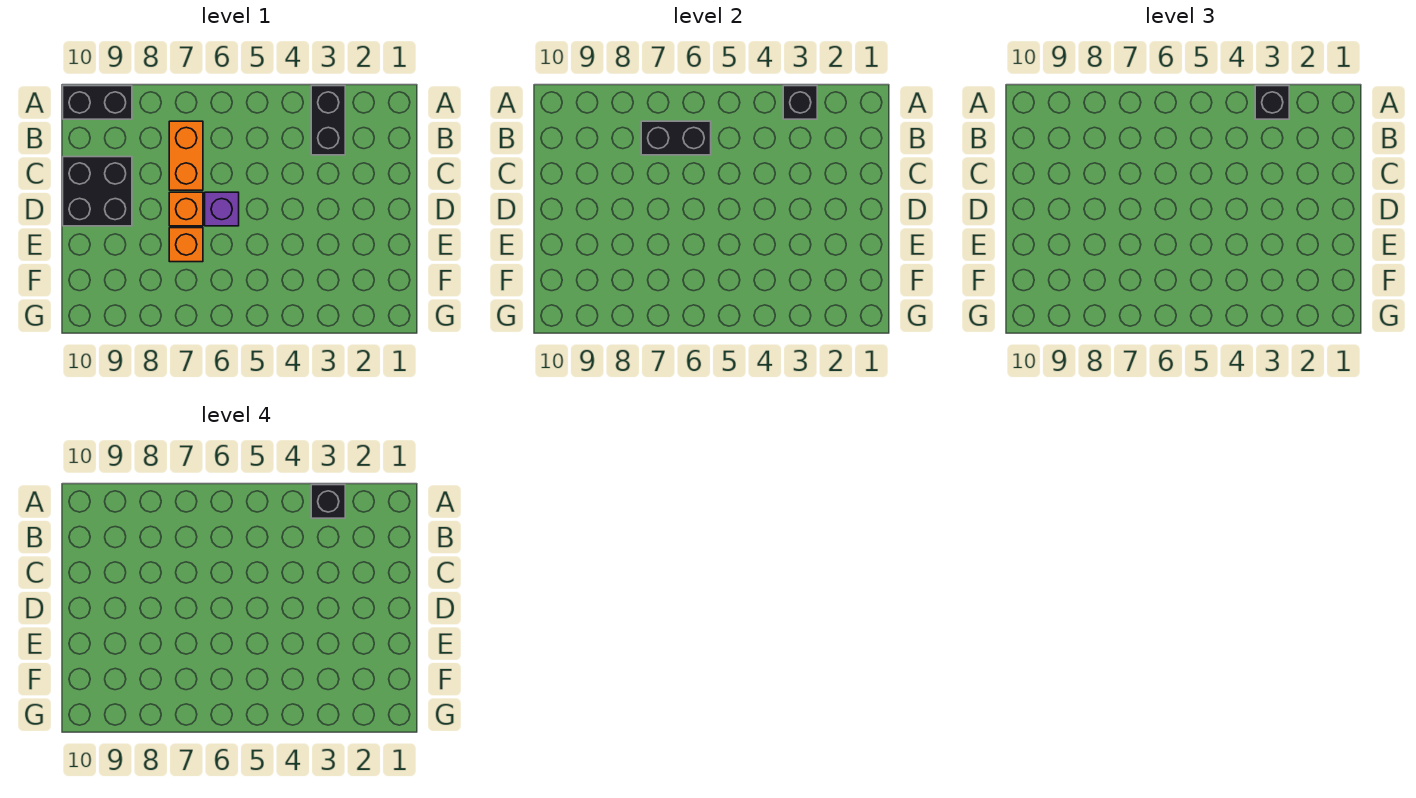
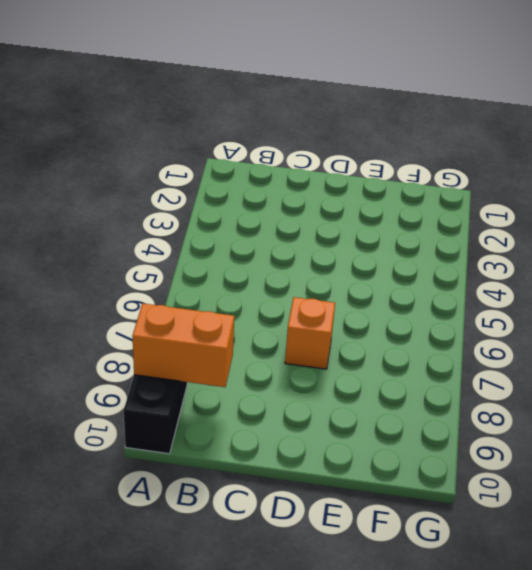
orange brick A9:B9 level 2 -> orange brick B7:C7 level 1
none -> black brick A3:B3 level 1
none -> black brick C9:D10 level 1

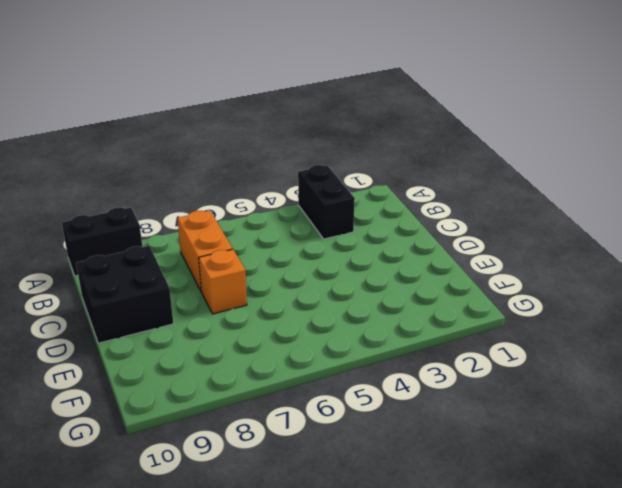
none -> purple brick D6 level 1
none -> orange brick E7 level 1

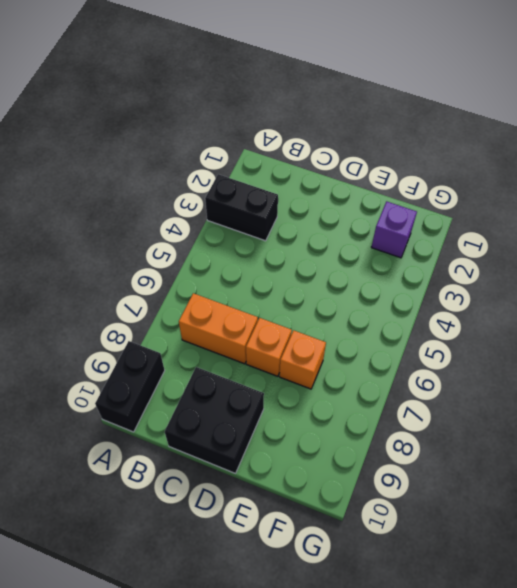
purple brick F2 level 1 -> purple brick D6 level 1
none -> black brick A3 level 2
none -> black brick B6:B7 level 2

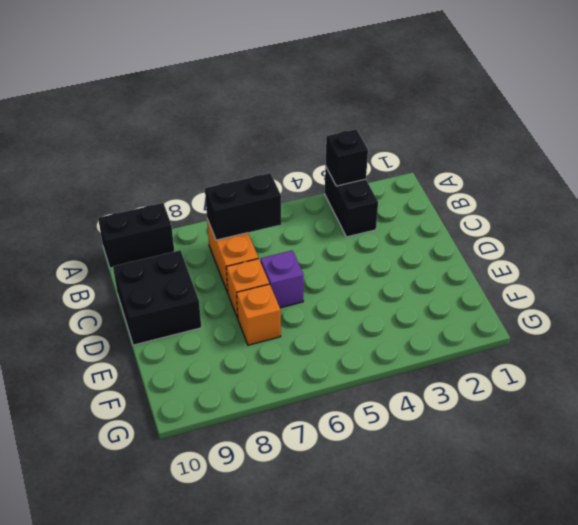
none -> black brick A3 level 3
none -> black brick A3 level 4

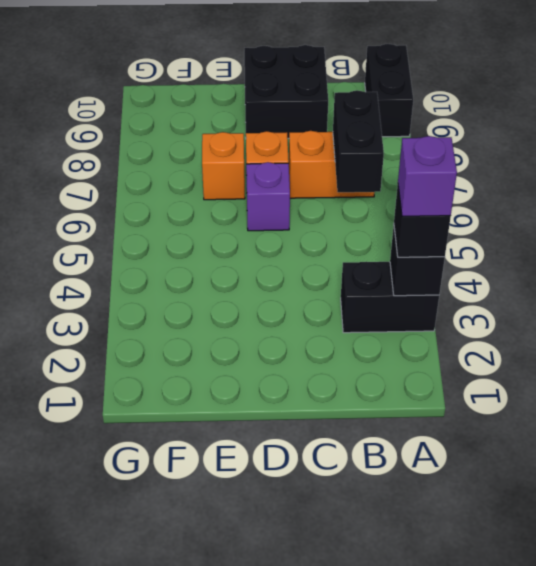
purple brick A3 level 4 -> black brick A3 level 4

